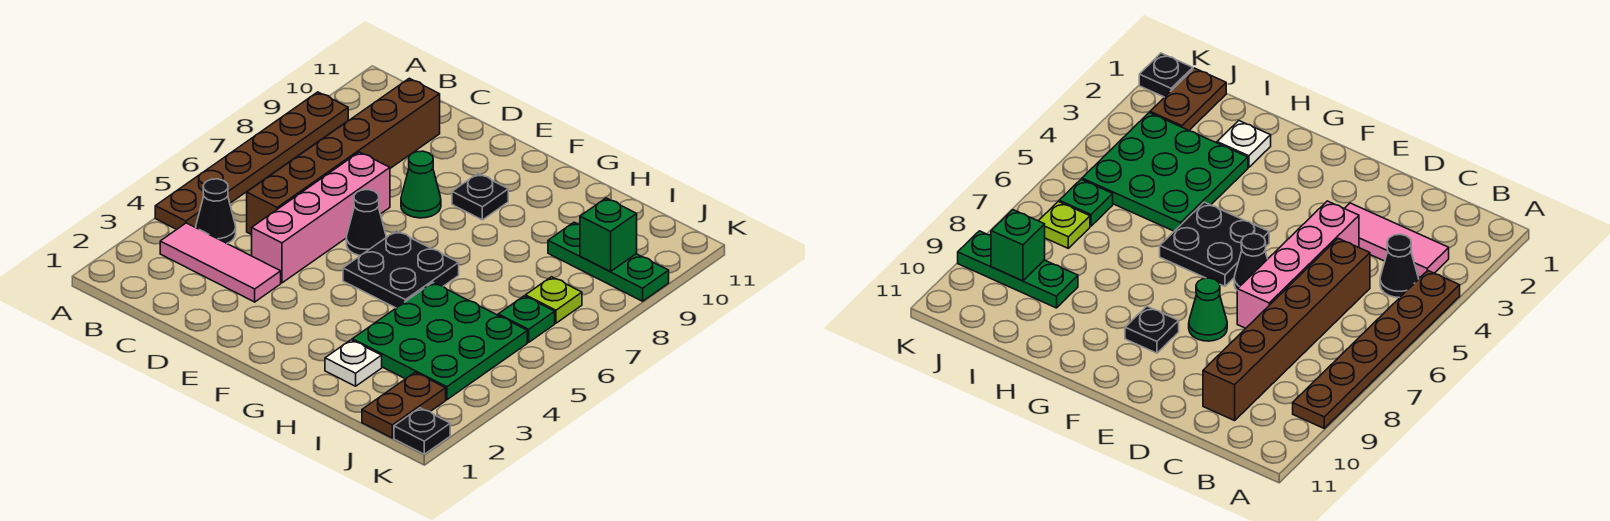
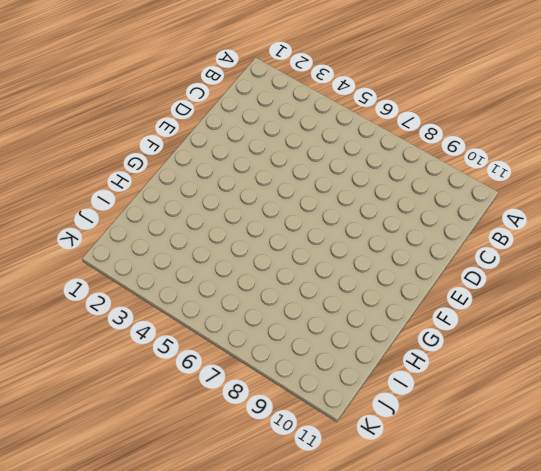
none -> brown plate A4:A9 level 1
none -> pink tile B3:D3 level 1
none -> black cone B4 level 1

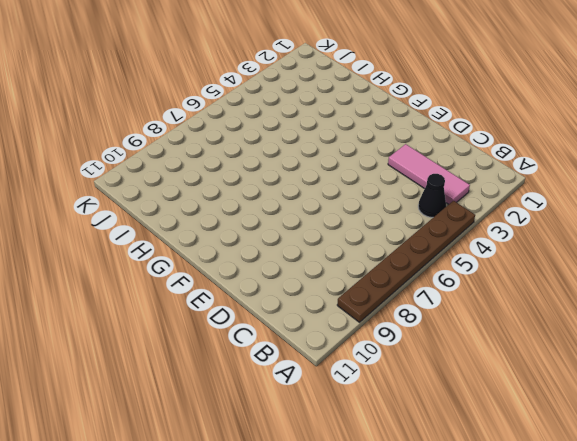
none -> brown brick C5:C10 level 1
none -> pink brick D4:D7 level 1
none -> black cone E6 level 1

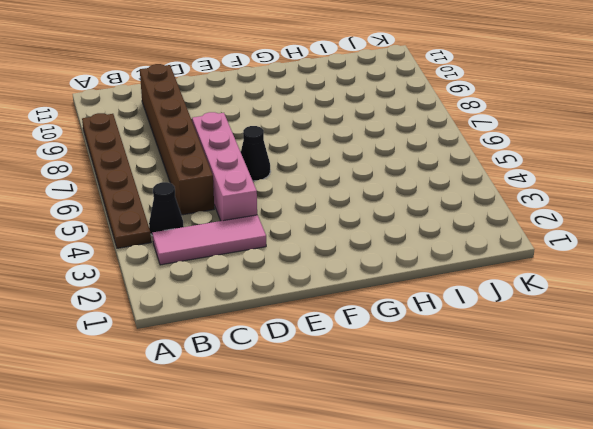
none -> green cone E8 level 1
none -> black plate F5:G6 level 1
none -> black plate F9 level 1

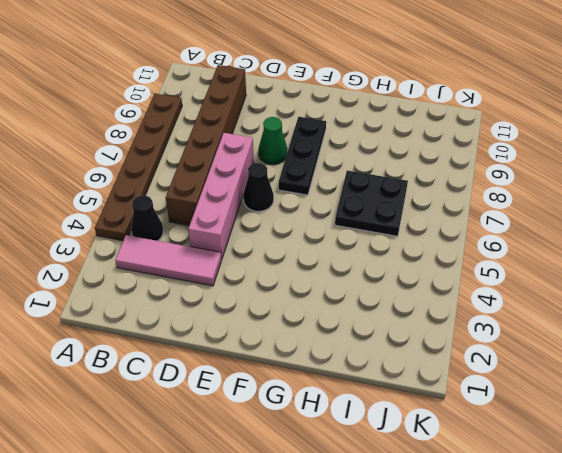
black plate F7:F9 level 1 -> black plate F9 level 1
black plate H6:I7 level 1 -> black plate F5:G6 level 1
none -> white plate H2 level 1
none -> green plate H3:J5 level 1
none -> green plate I9:K9 level 1

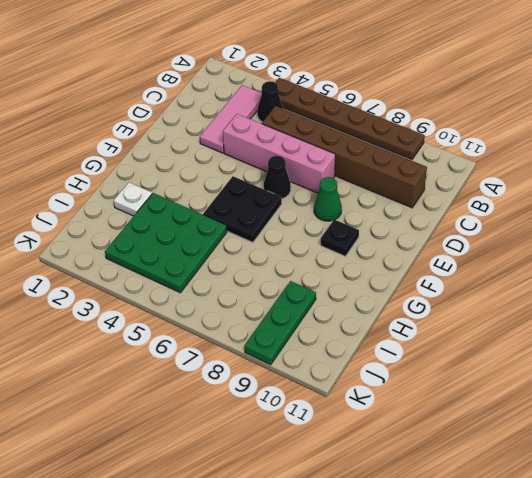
none -> brown plate J1:J2 level 1
none -> green plate J6 level 1
none -> lime plate J7 level 1

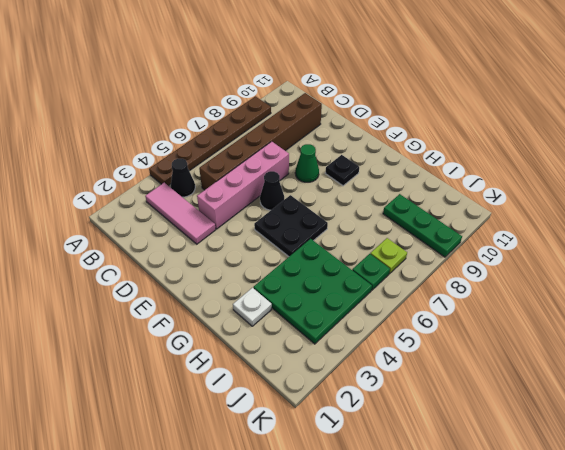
none -> brown plate J1:J2 level 1
none -> black plate K1 level 1
none -> green brick J9 level 2

